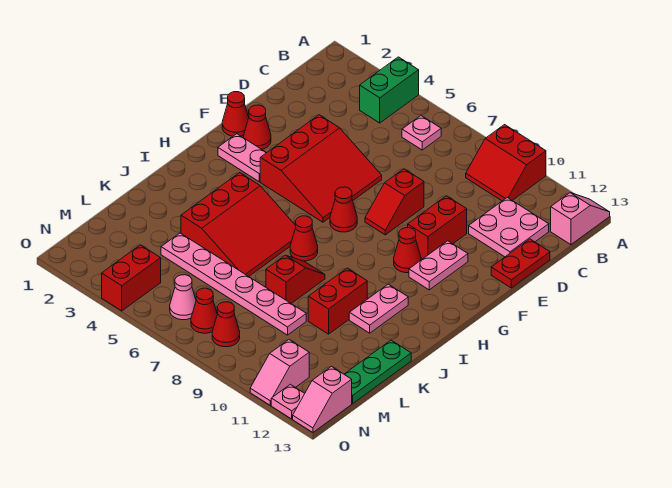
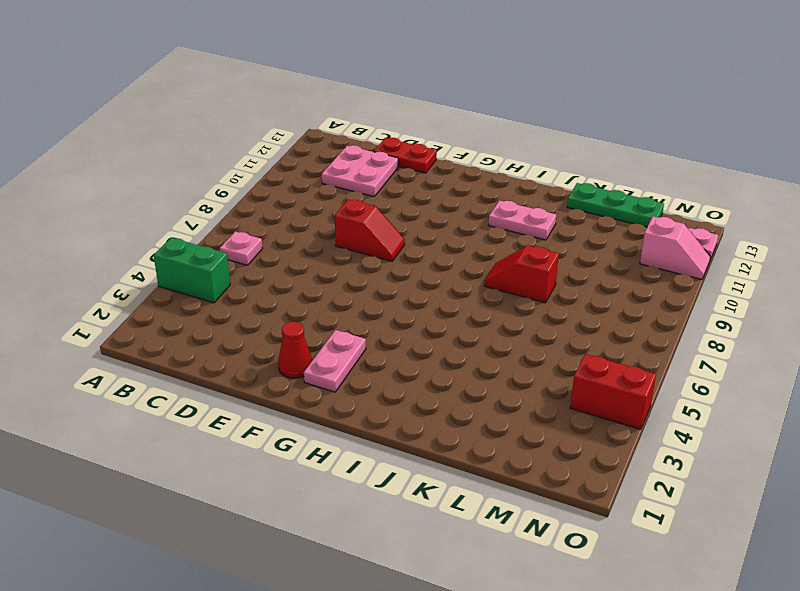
none -> red slope A9:B10 level 1 top A
none -> pink slope A13:B13 level 1 top B
none -> red slope E4:G6 level 1 top 4

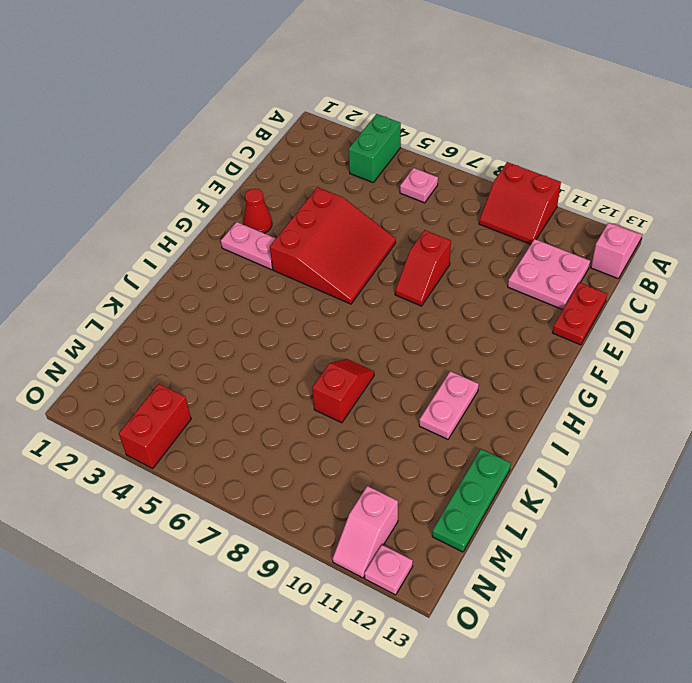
none -> red brick E10:F10 level 1
none -> red cone F1 level 1
none -> pink plate F11:G11 level 1

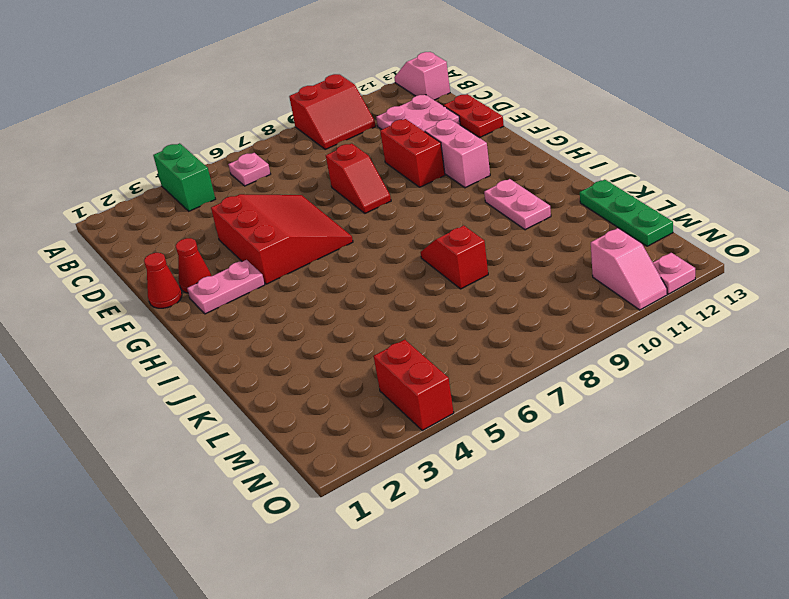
pink brick F11:G11 level 1 -> pink plate F11:G11 level 1
none -> red cone G7 level 1
none -> red cone G10 level 1
none -> red slope I4:K6 level 1 top 4

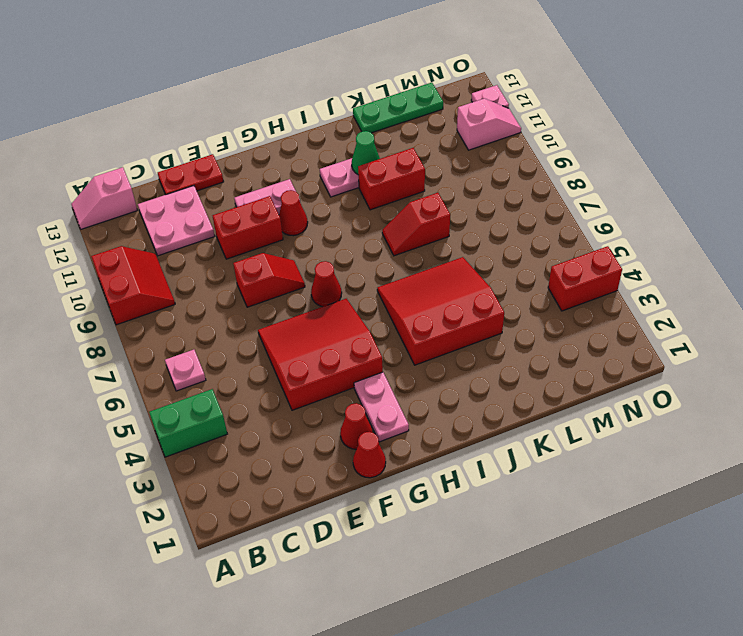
green cone J11 level 2 -> none
none -> red cone I7 level 1
none -> pink plate L4:L9 level 1
none -> pink cone N6 level 1

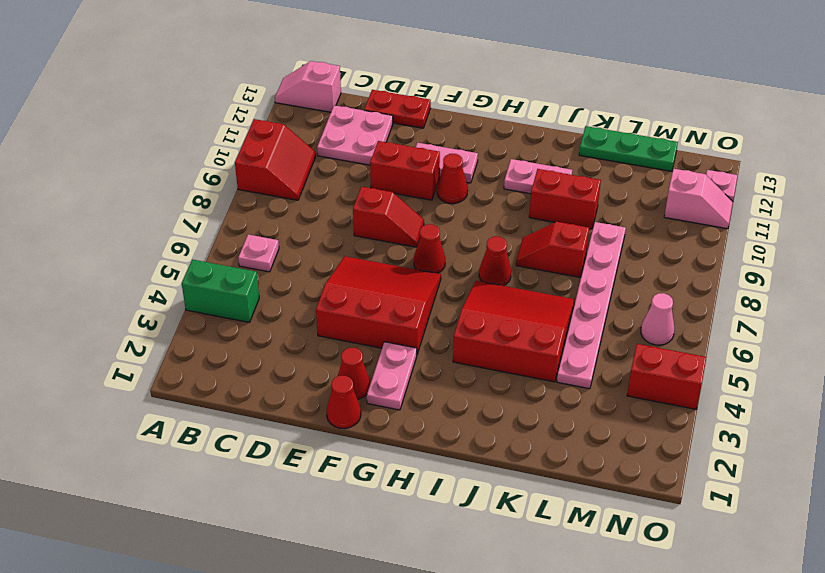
none -> red cone N7 level 1
none -> red cone N8 level 1
none -> pink slope N13:O13 level 1 top N

